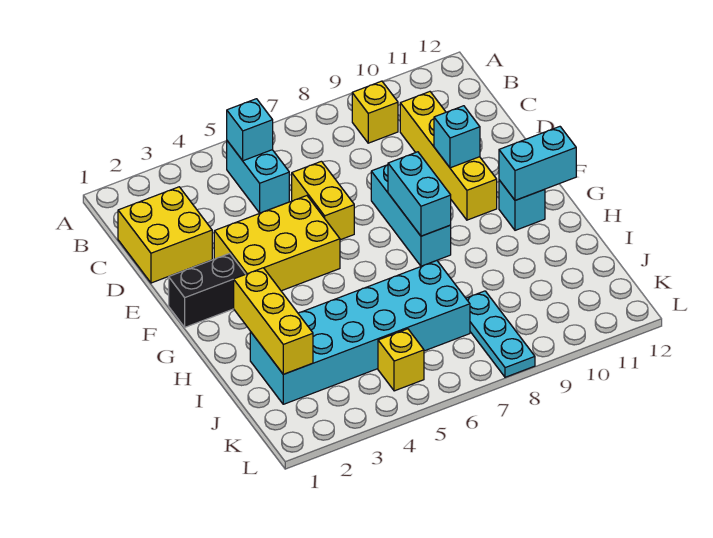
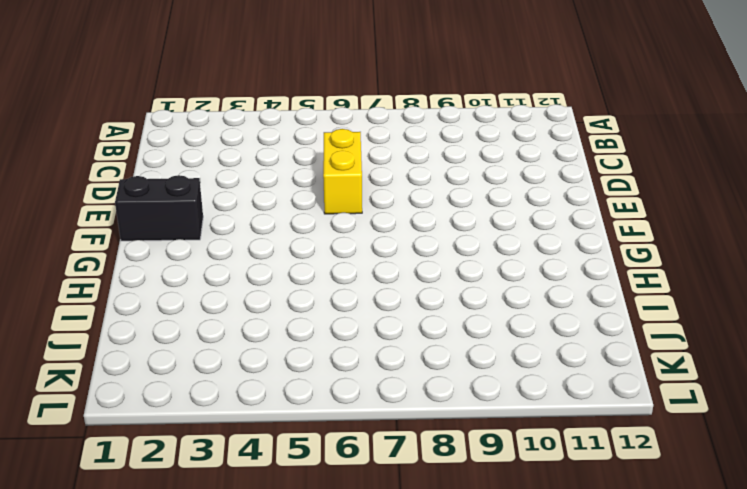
none -> cyan brick B5:C5 level 1
none -> yellow brick B9 level 1
none -> yellow brick C1:D2 level 1

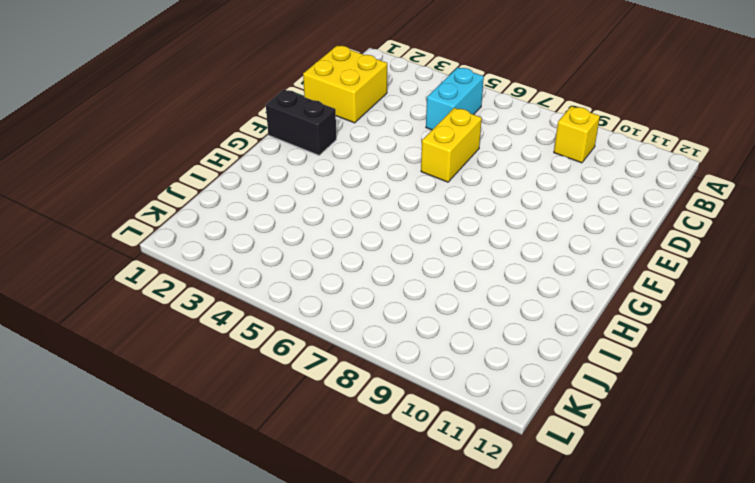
none -> yellow brick C10:F10 level 1
none -> yellow brick E3:F5 level 1
none -> cyan brick E8:G8 level 1

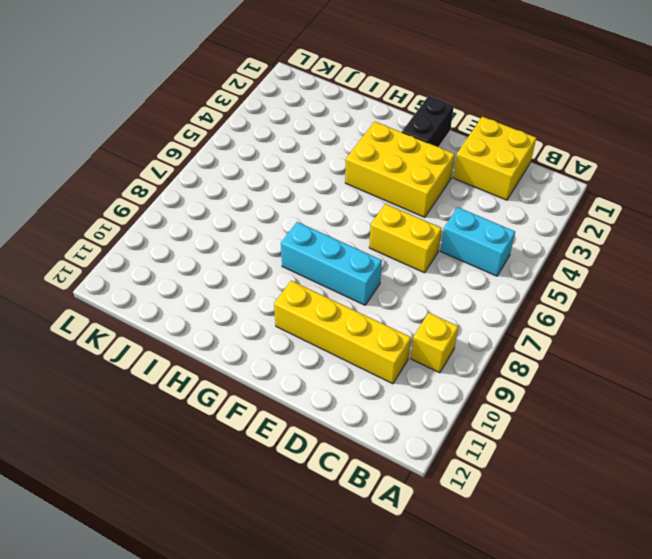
yellow brick E3:G4 level 1 -> yellow brick E3:F5 level 1
none -> cyan brick G11 level 1
none -> cyan brick I2:J7 level 1
none -> cyan plate J8:L8 level 1

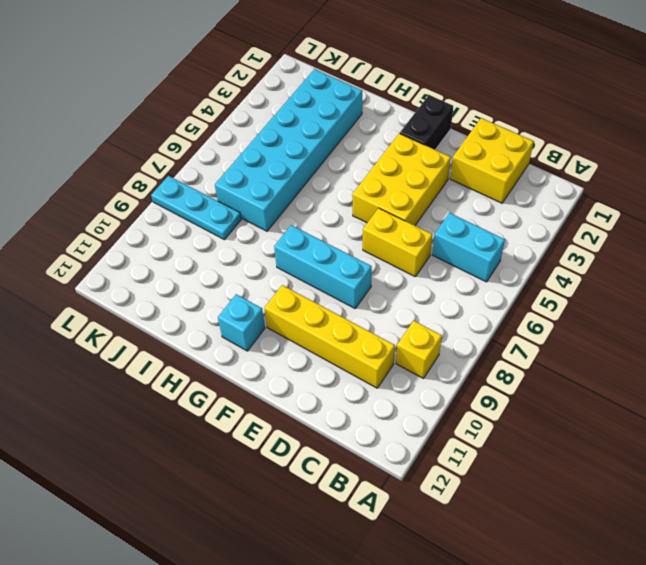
none -> yellow brick K5 level 1
none -> cyan brick B5 level 2
none -> cyan brick E10 level 2

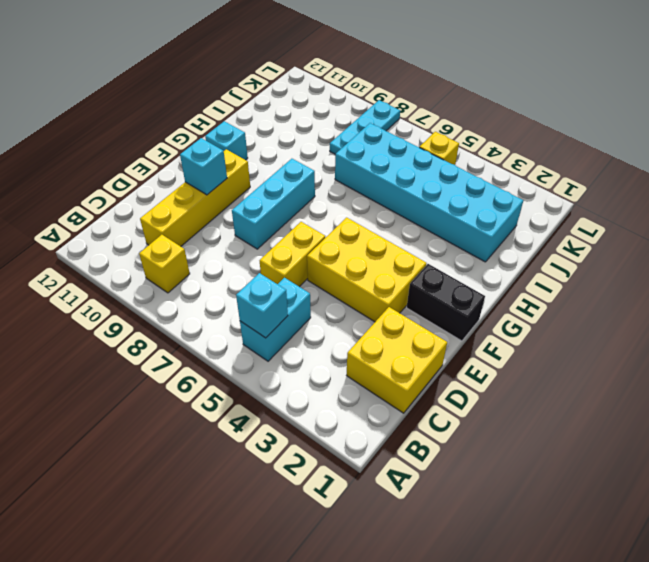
none -> cyan brick F8:G8 level 2
none -> cyan brick G11:G12 level 2
none -> yellow brick H2:J2 level 2

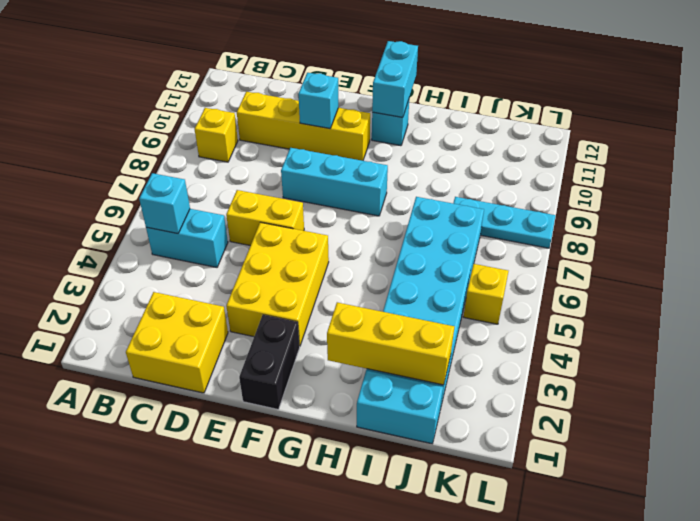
cyan brick I1:J1 level 1 -> cyan brick F8:G8 level 2

